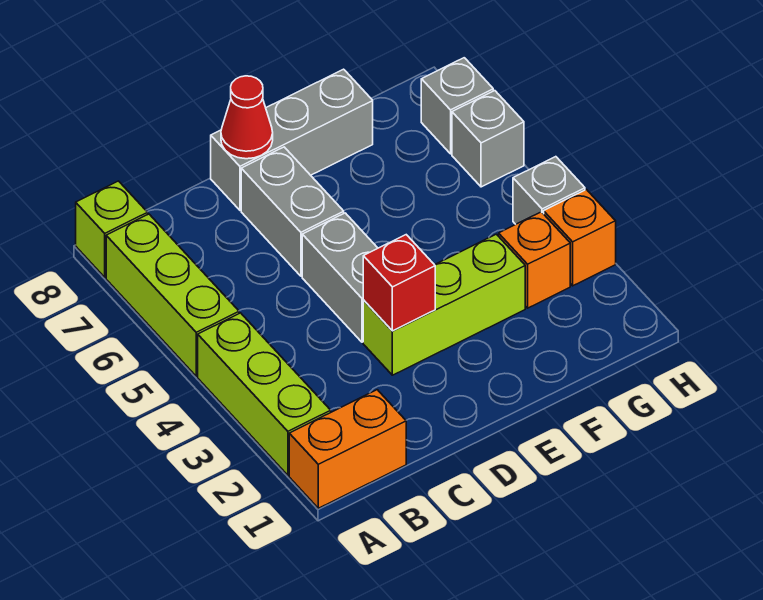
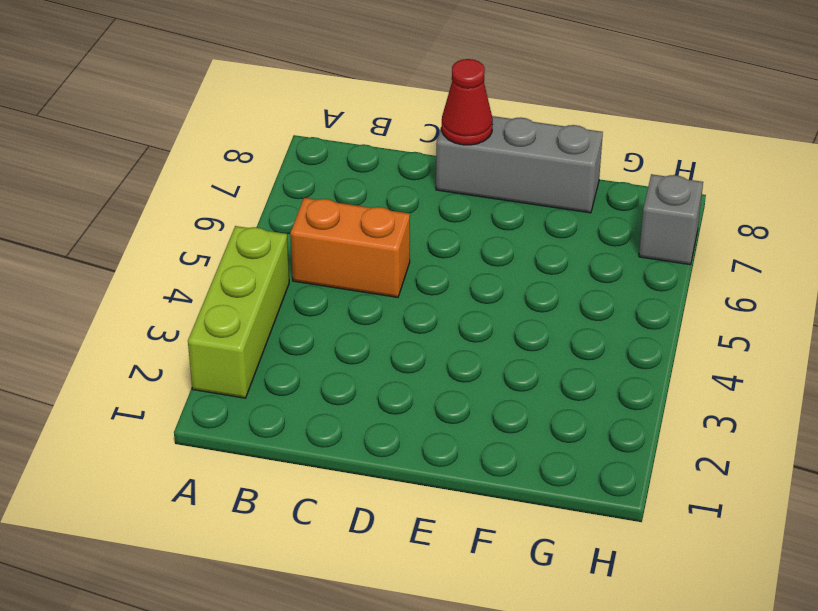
orange brick B5:C5 level 1 -> orange brick A1:B1 level 1
none -> lime brick A5:A7 level 1
none -> lime brick A8 level 1
none -> lime brick D3:F3 level 1

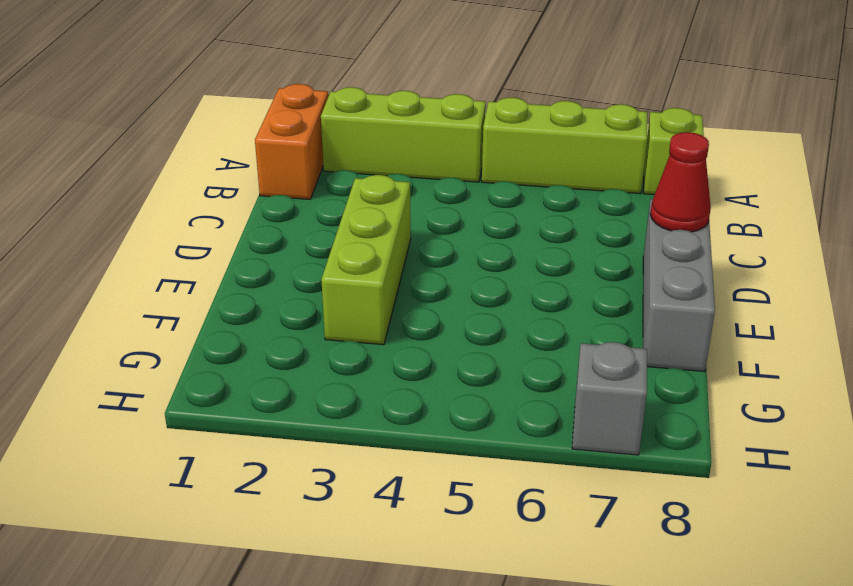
none -> grey brick D4:D5 level 1
none -> grey brick D6:D7 level 1
none -> orange brick G3 level 1

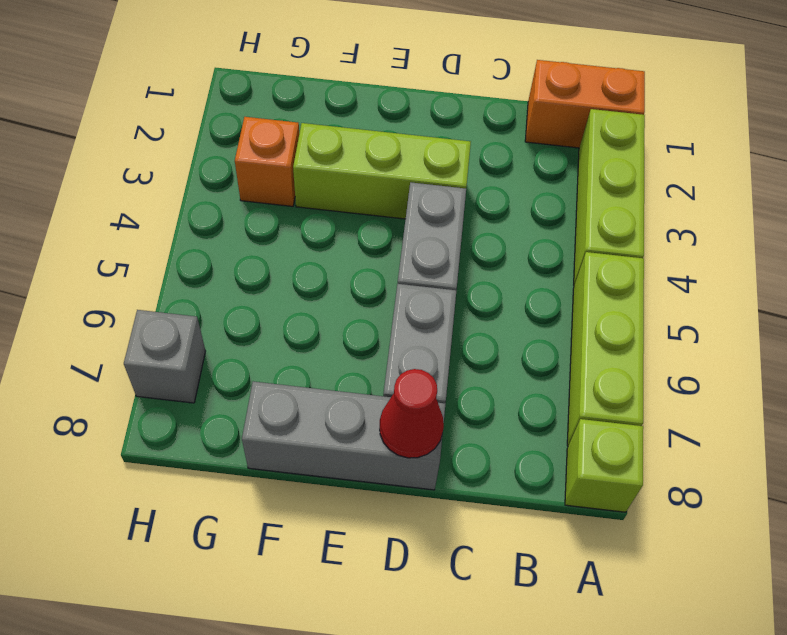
none -> orange brick H3 level 1
none -> grey brick H4 level 1
none -> grey brick H6 level 1

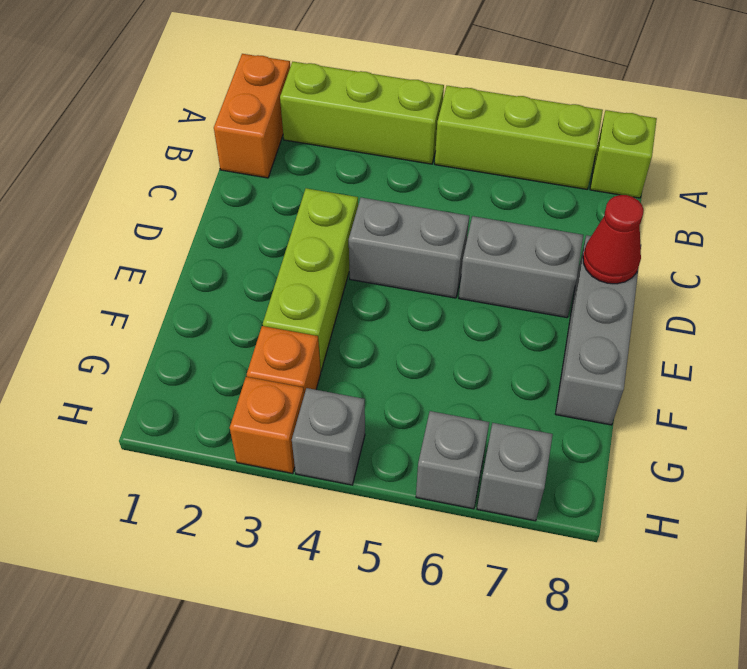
none -> red brick D3 level 2

